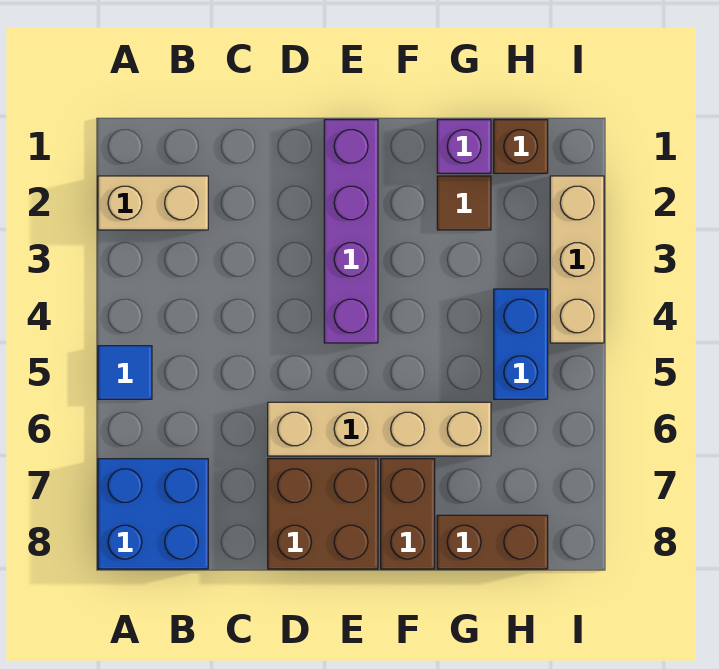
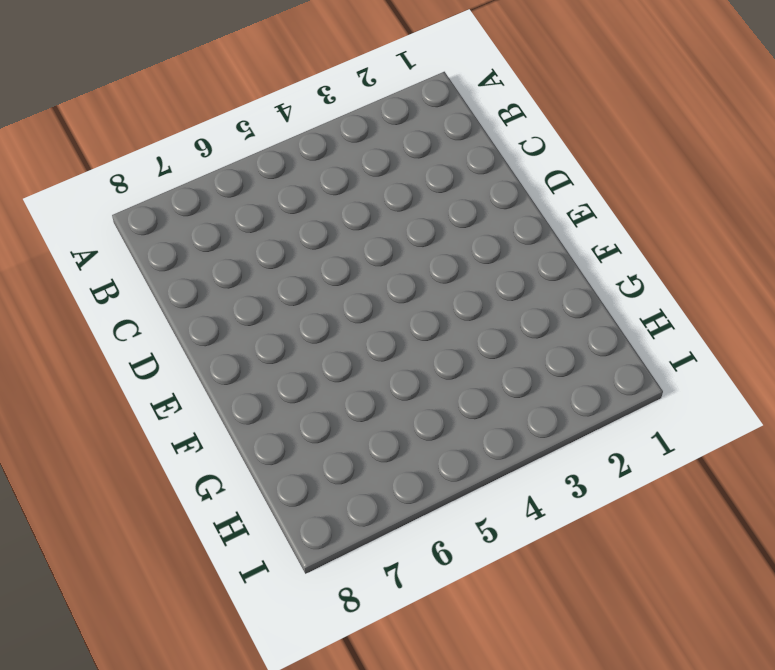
none -> tan brick A2:B2 level 1
none -> blue tile A5 level 1
none -> blue brick A7:B8 level 1

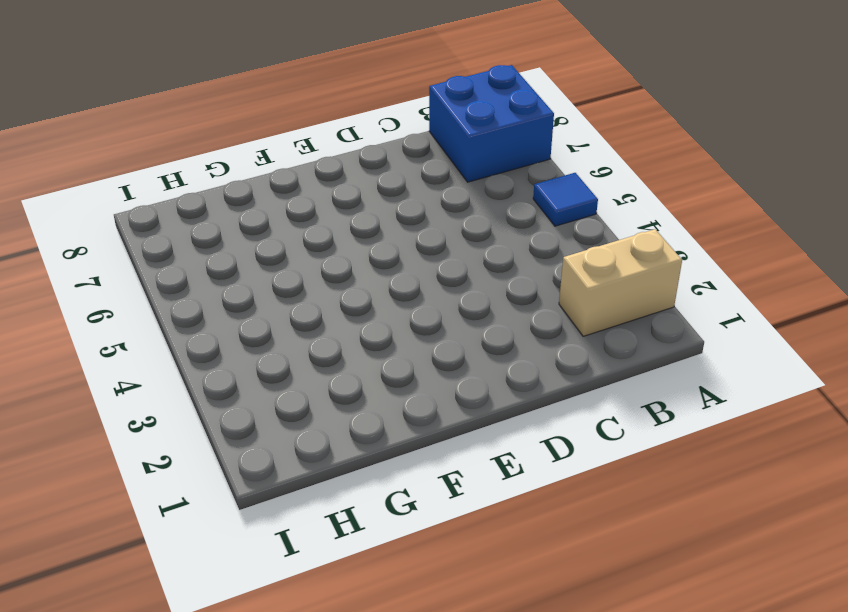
none -> tan brick D6:G6 level 1
none -> brown brick D7:E8 level 1
none -> purple brick E1:E4 level 1

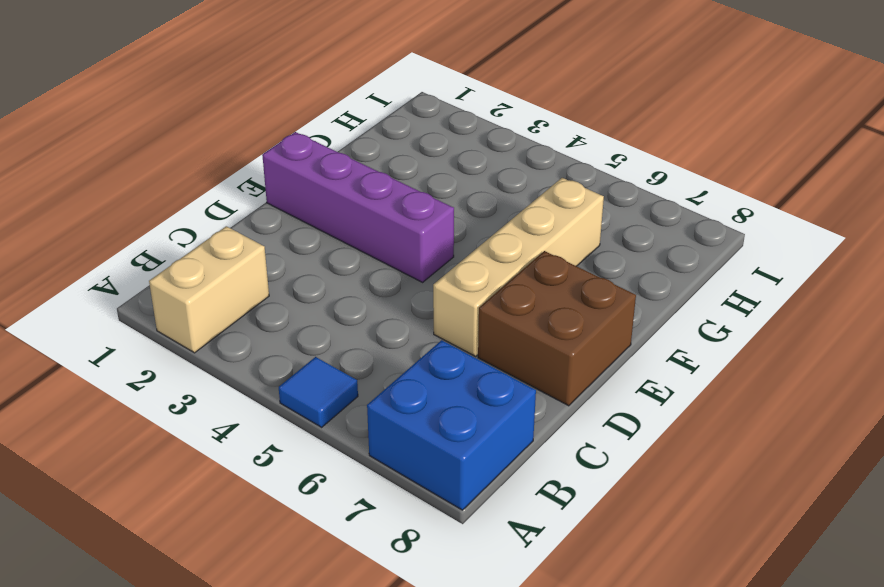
none -> brown brick F7:F8 level 1
none -> purple brick G1 level 1
none -> brown tile G2 level 1

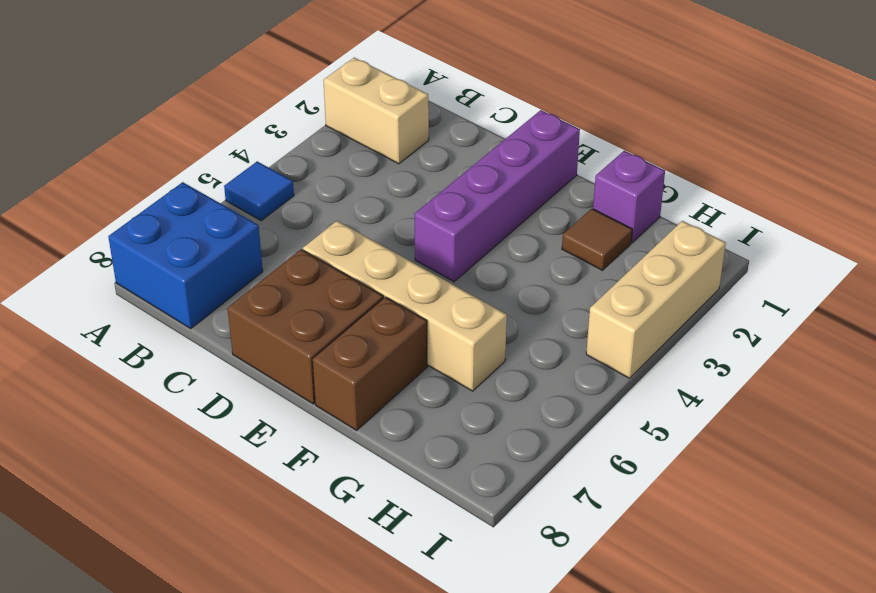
none -> brown brick G8:H8 level 1
none -> brown brick H1 level 1
none -> blue brick H4:H5 level 1

